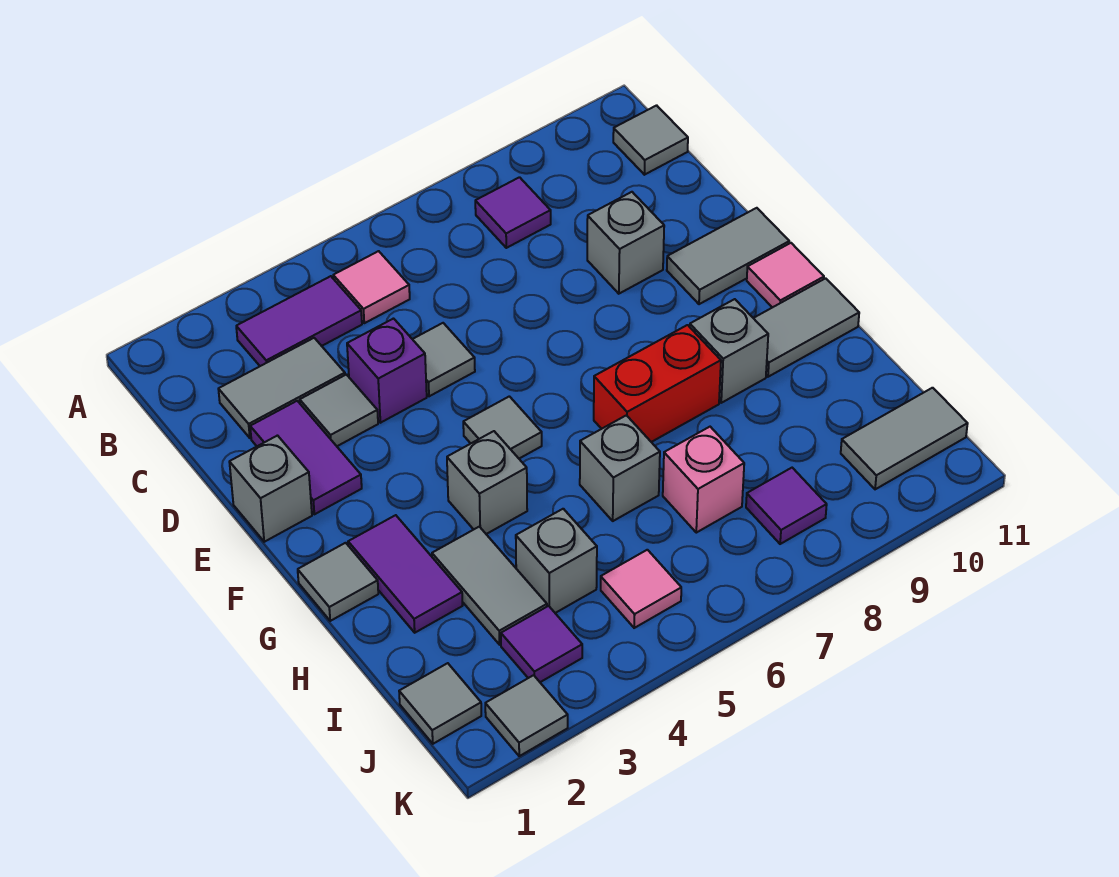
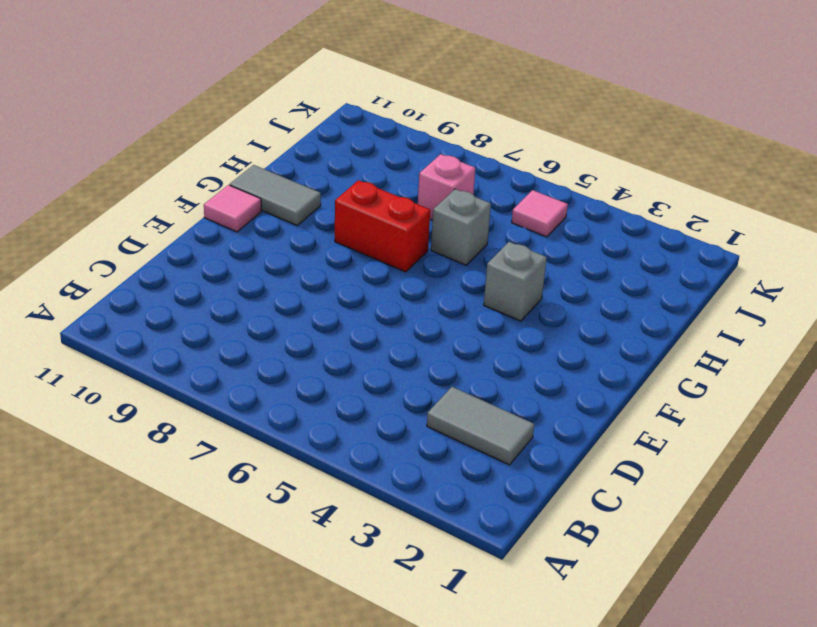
none -> purple tile B3:B4 level 1
none -> pink tile B5 level 1
none -> purple tile B8 level 1
none -> grey tile B11 level 1

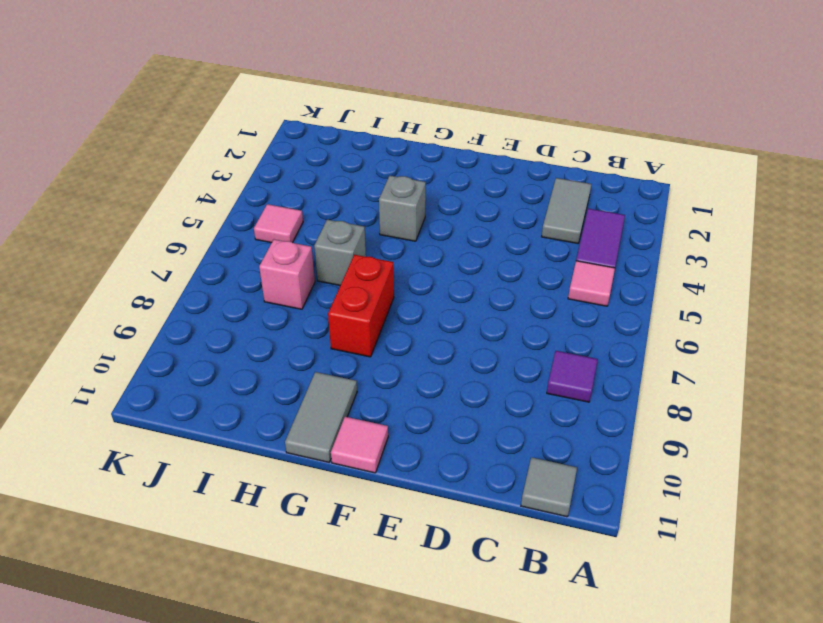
none -> purple tile D2:E2 level 1
none -> grey tile D3 level 1
none -> purple brick D4 level 1
none -> grey tile D5 level 1

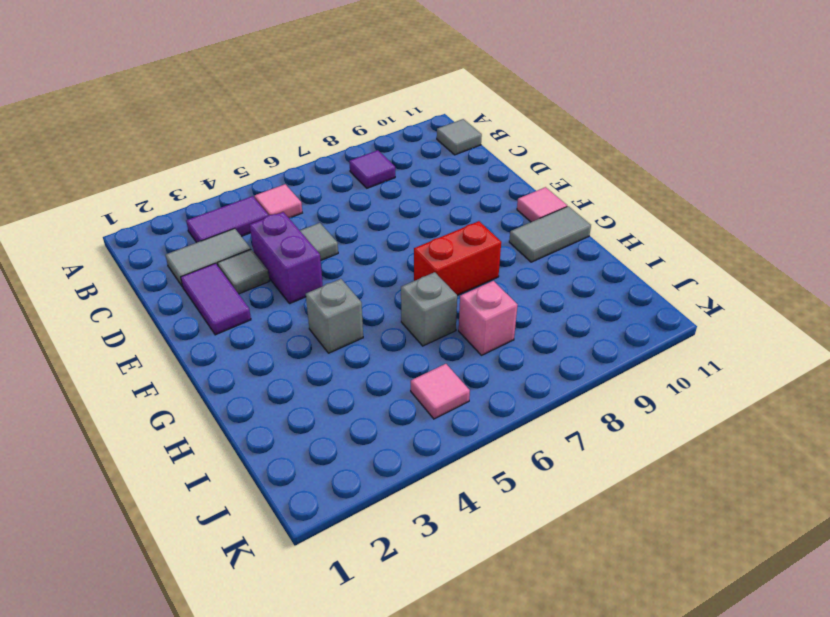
purple brick D4:E4 level 1 -> purple brick D4 level 1
none -> grey brick D9 level 1
none -> grey brick E1 level 1
none -> grey tile E10:E11 level 1
none -> grey tile F5 level 1

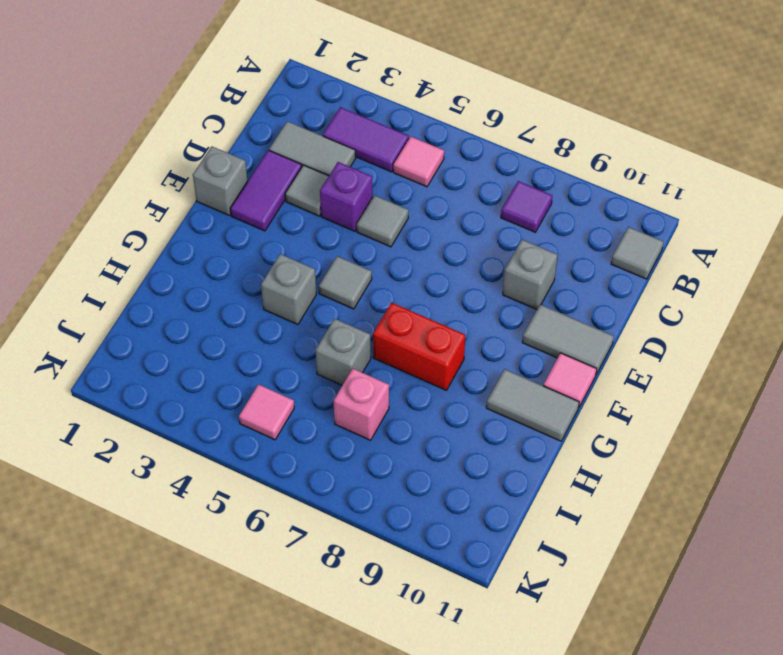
none -> grey tile G1 level 1
none -> purple tile G2:H2 level 1
none -> grey brick G9 level 1
none -> grey tile H3:I3 level 1

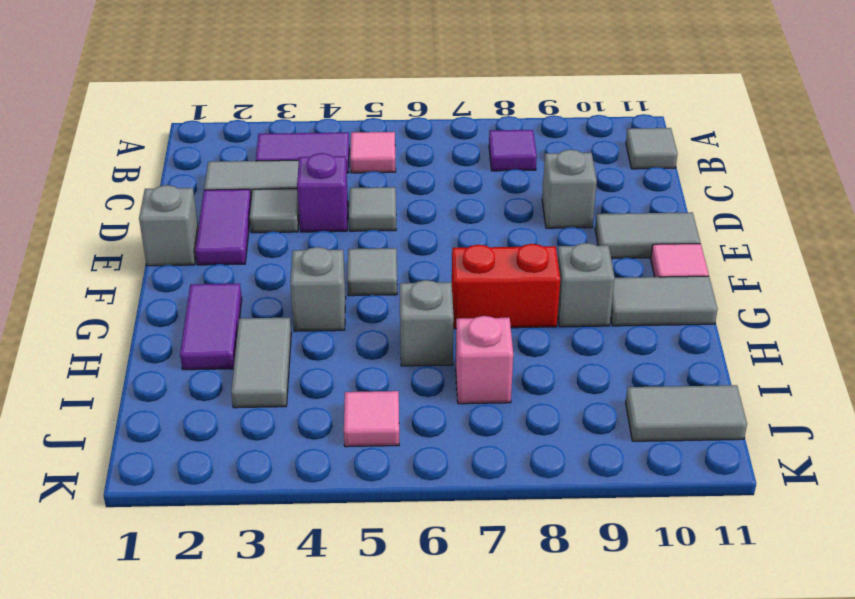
none -> grey tile G1 level 1
none -> grey brick I4 level 1
none -> grey tile J1 level 1
none -> purple tile J3 level 1

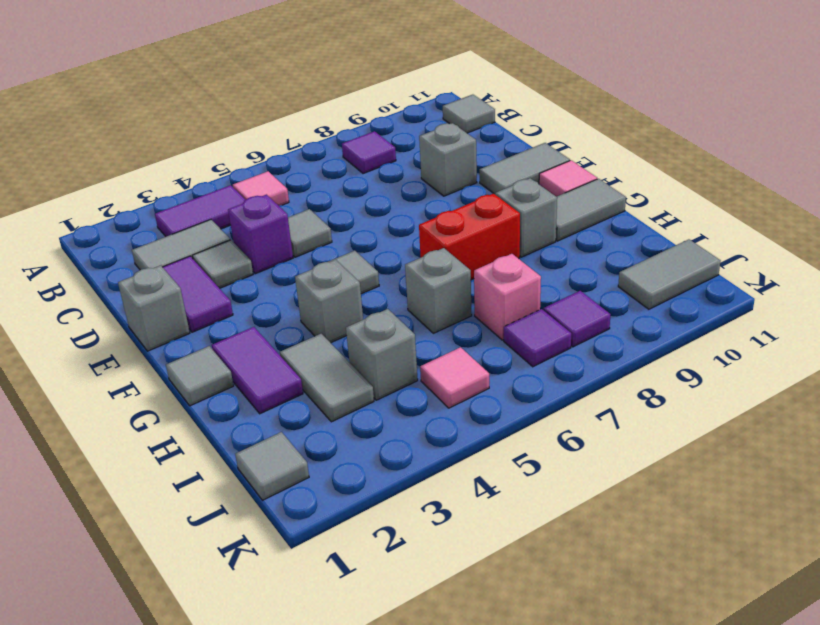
purple tile J7 level 1 -> purple tile J3 level 1
none -> grey tile K2 level 1

